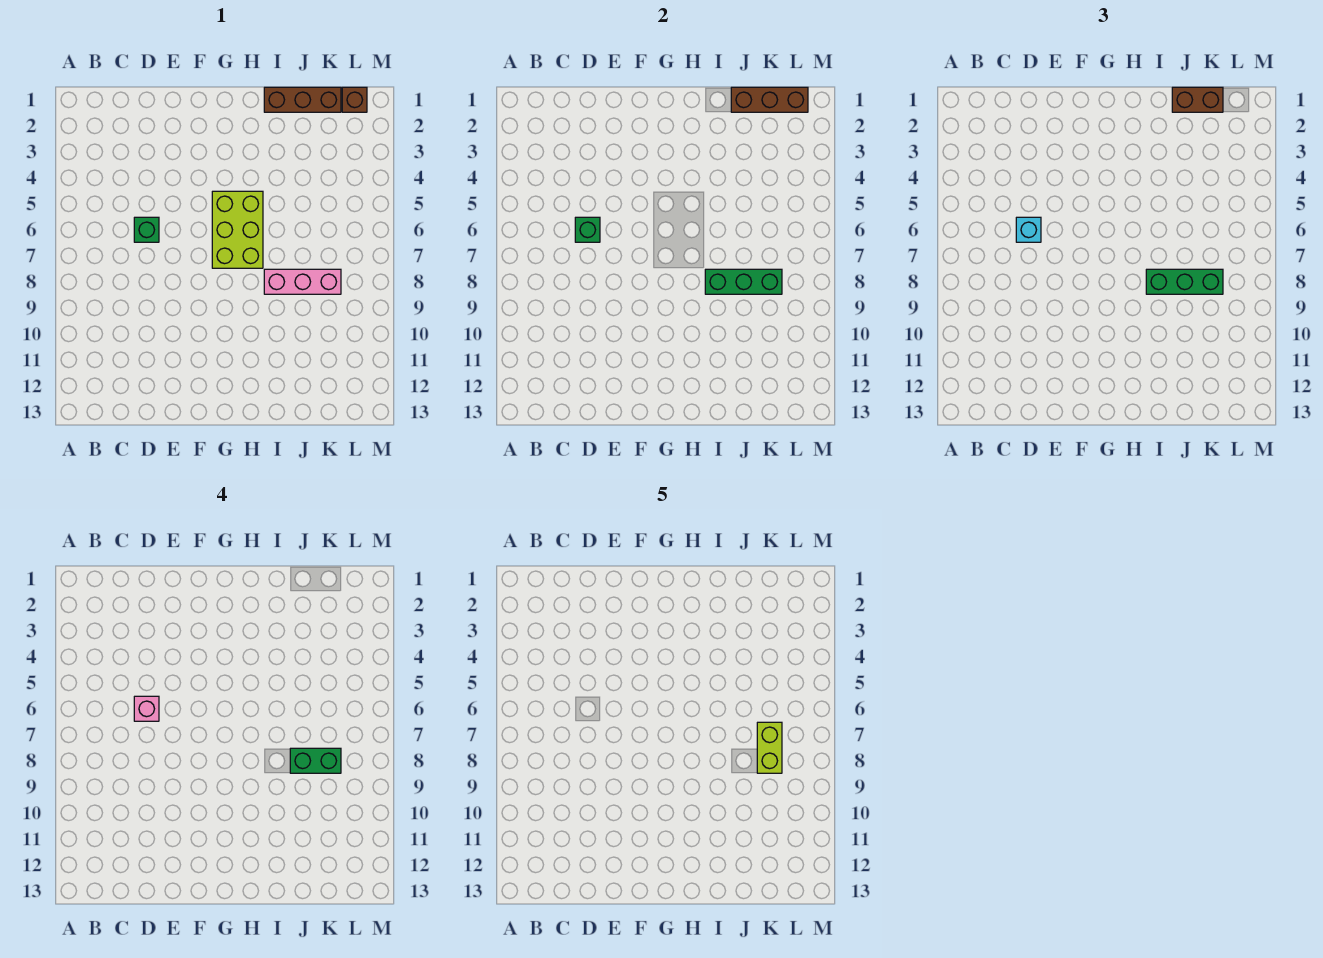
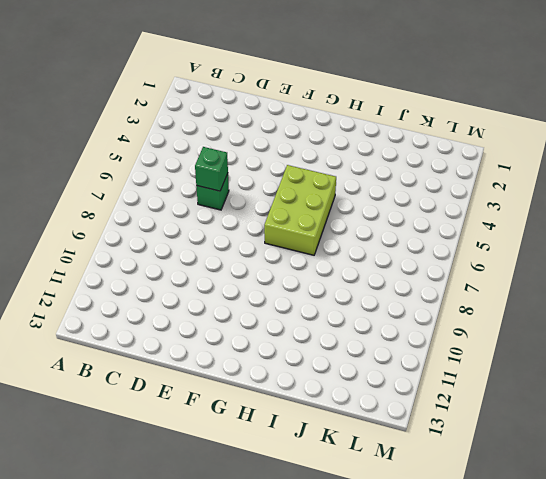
none -> brown brick I1:K1 level 1
none -> pink brick I8:K8 level 1
none -> brown brick L1 level 1

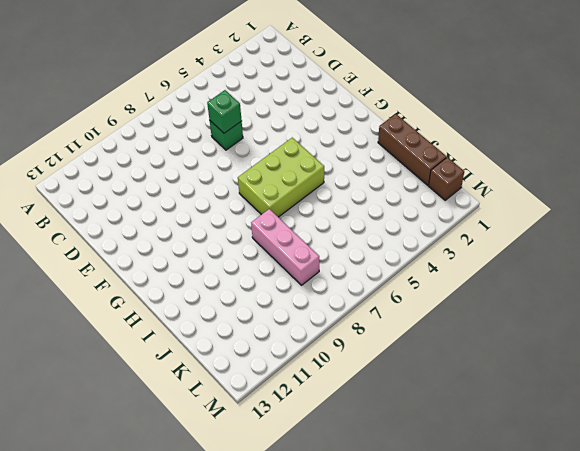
none -> green brick I8:K8 level 2
none -> brown brick J1:L1 level 2
none -> cyan brick D6 level 3

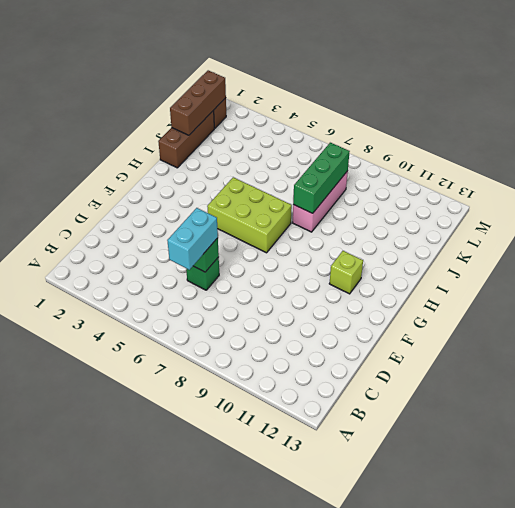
cyan brick C6:D6 level 3 -> cyan brick D6 level 3
lime brick G11 level 1 -> none
none -> green brick I8:K8 level 3
none -> brown brick J1:K1 level 3
none -> pink brick D6 level 4

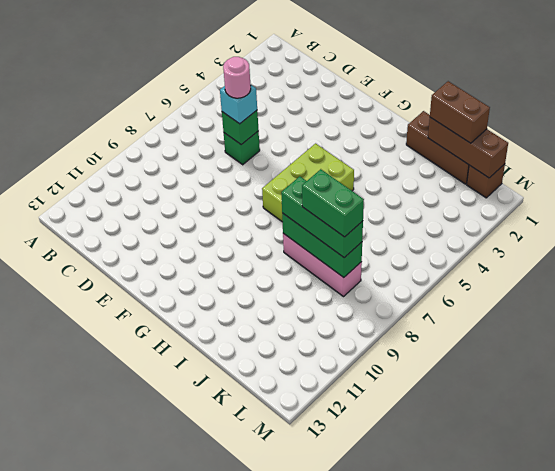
pink round brick D6 level 4 -> pink brick D6 level 4
none -> lime brick K7:K8 level 5

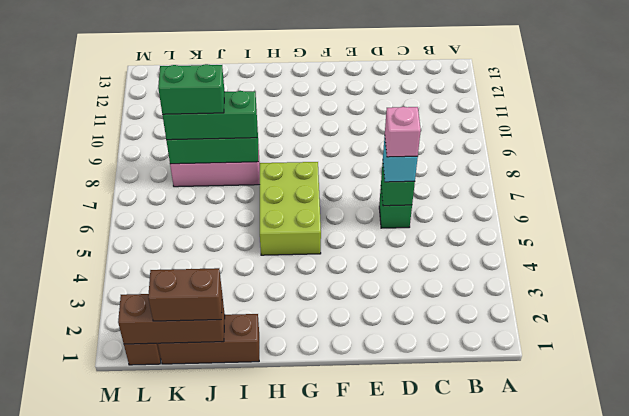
none -> lime brick K7:K8 level 5

